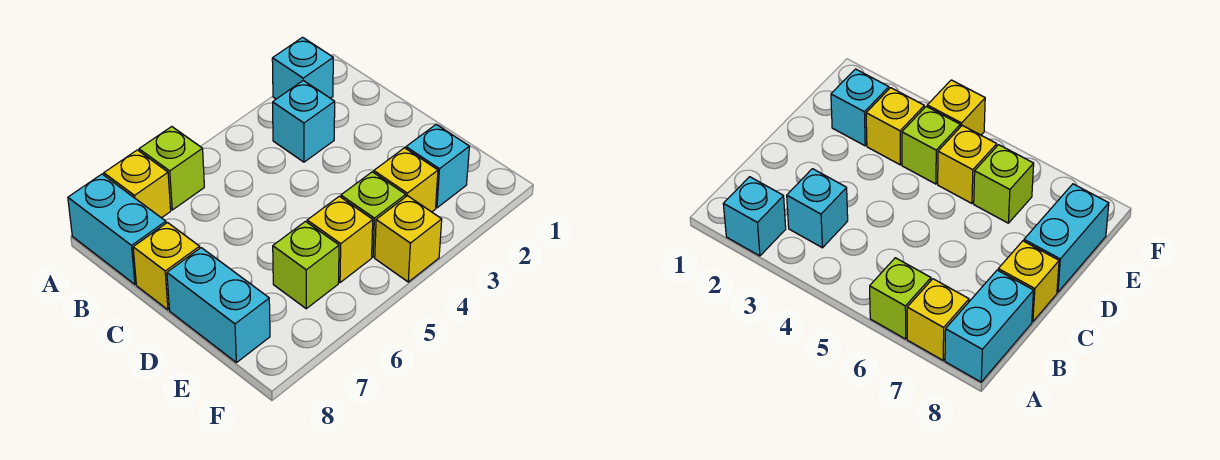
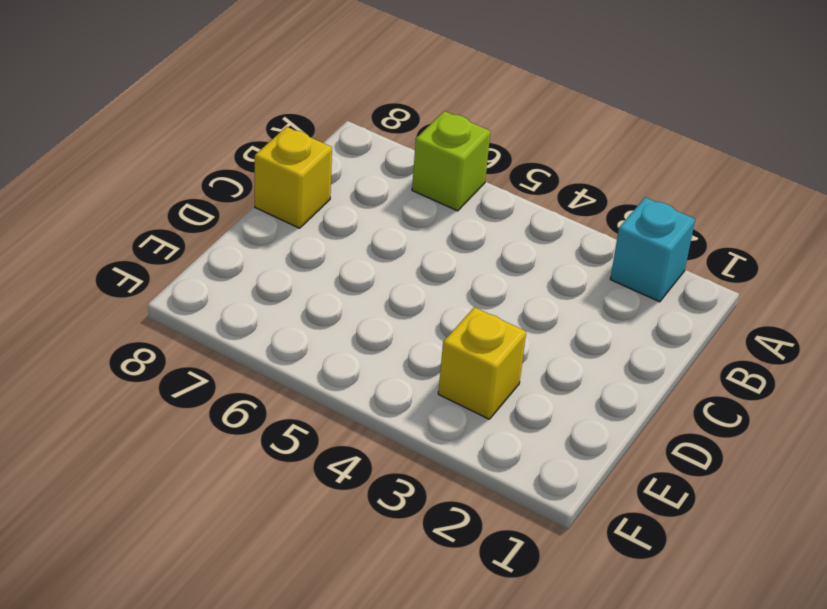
none -> yellow brick A7 level 1
none -> cyan brick A8:B8 level 1
none -> cyan brick B3 level 1

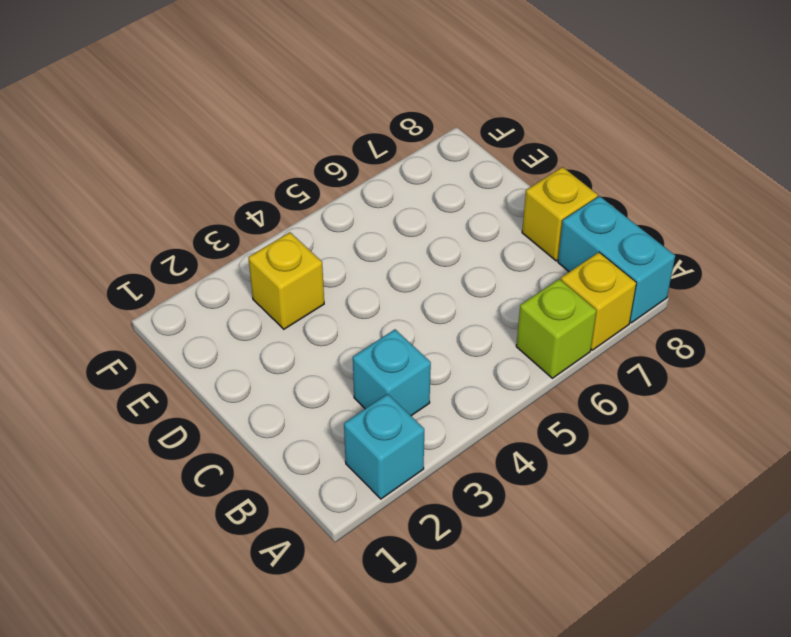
none -> cyan brick D8:E8 level 1
none -> cyan brick E2 level 1
none -> lime brick E4 level 1

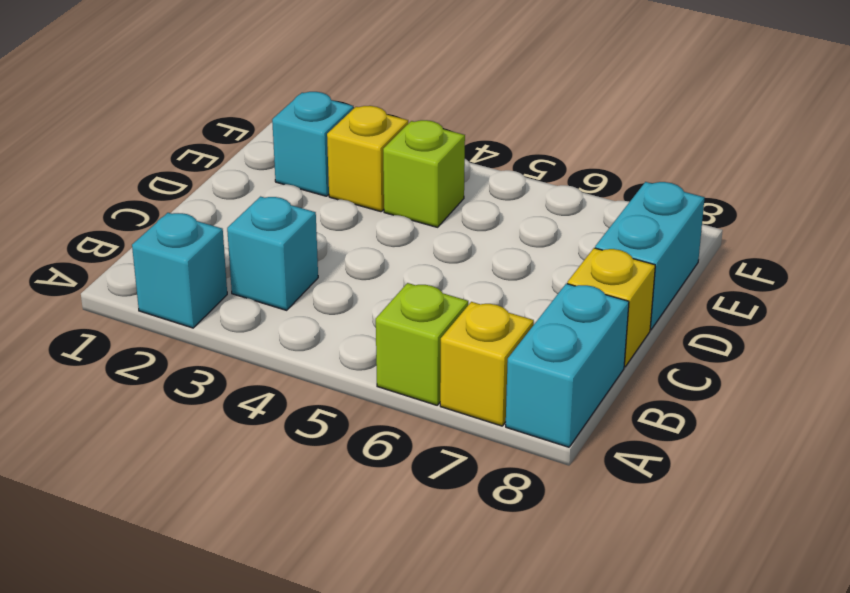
none -> yellow brick E5 level 1
none -> lime brick E6 level 1
none -> yellow brick F4 level 1

